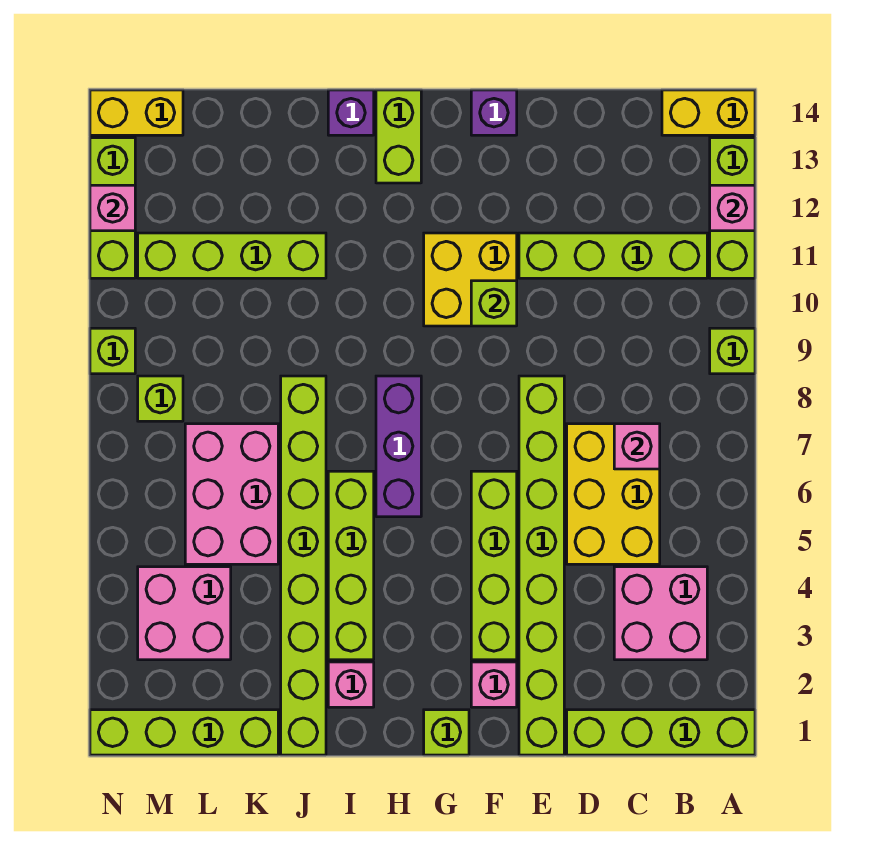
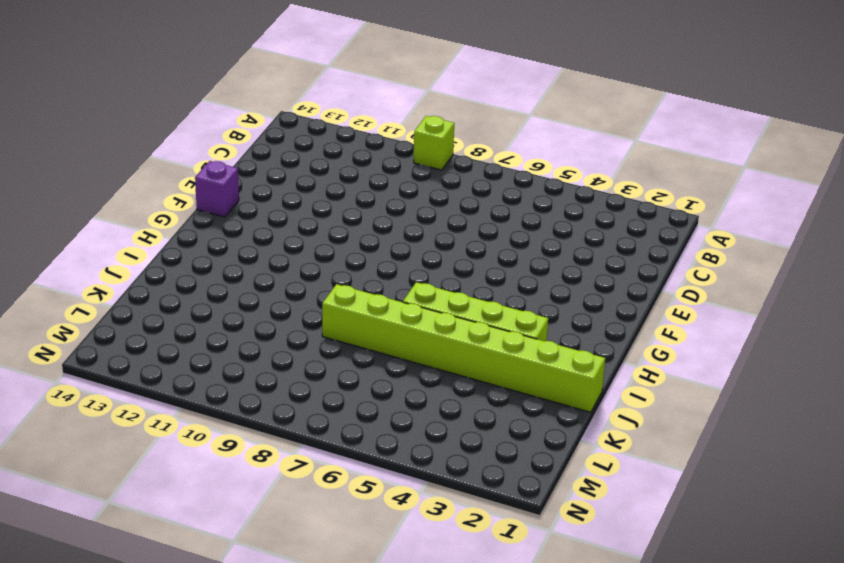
none -> lime brick A1:D1 level 1
none -> lime brick A11:A13 level 1
none -> yellow brick A14:B14 level 1
none -> pink brick B3:C4 level 1

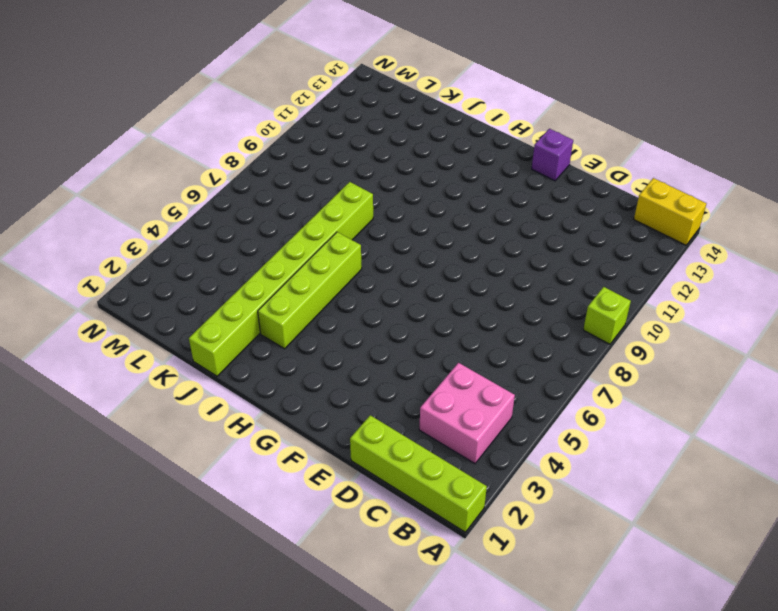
none -> lime brick A11:A13 level 1
none -> lime brick B11:E11 level 1
none -> yellow brick C5:D7 level 1
none -> lime brick E1:E8 level 1

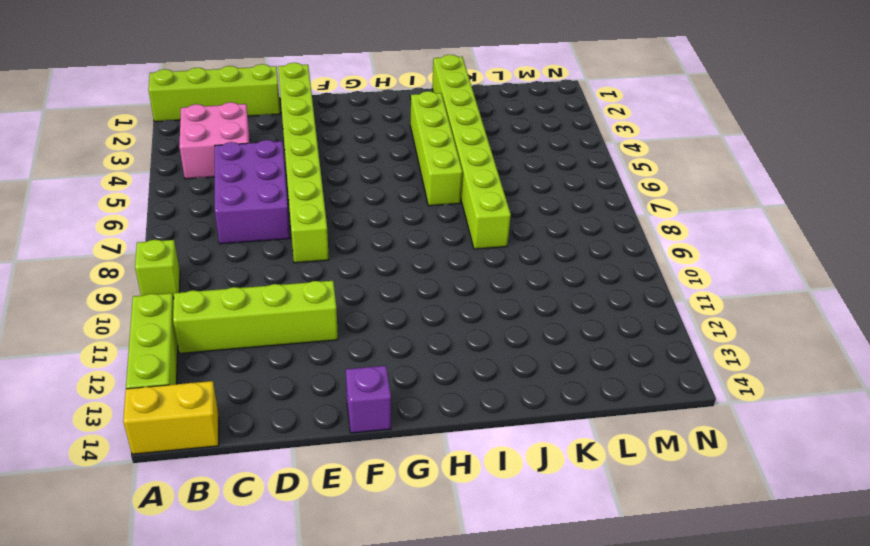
purple brick C5:D7 level 1 -> yellow brick C5:D7 level 1
none -> pink brick F2 level 1
none -> lime brick F3:F6 level 1
none -> yellow brick F10:G11 level 1
none -> lime brick G1 level 1

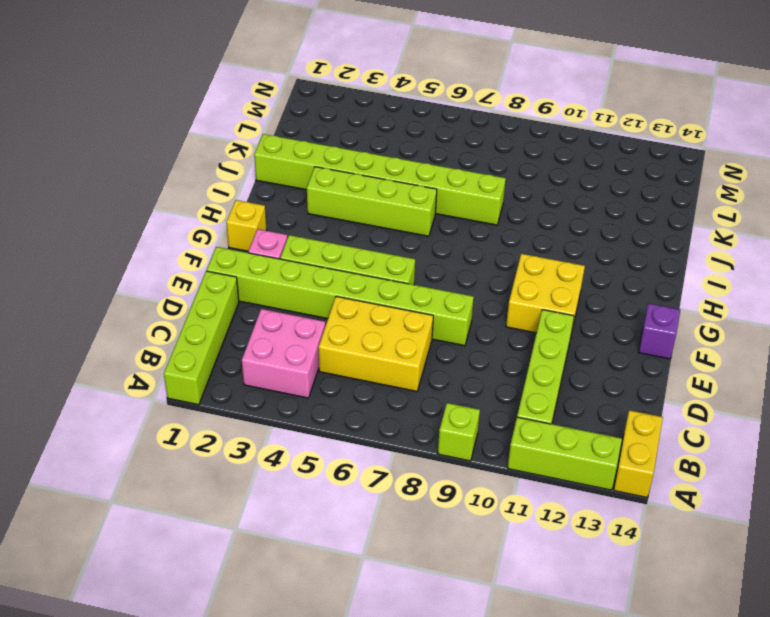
yellow brick G1 level 1 -> lime brick G1 level 1
none -> purple brick H6:H8 level 1
none -> lime brick H13:H14 level 1
none -> pink brick I2 level 1
none -> purple brick I14 level 1

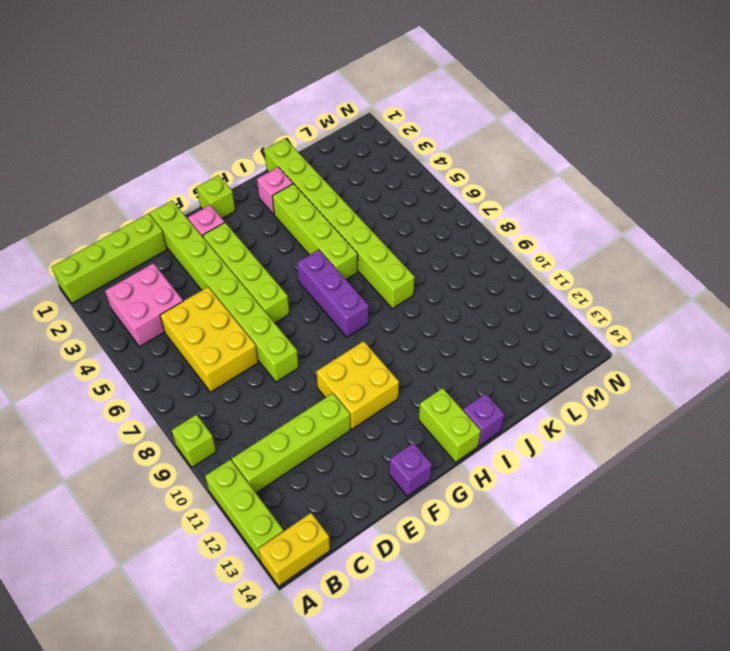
none -> lime brick J11:M11 level 1
none -> lime brick K1:N1 level 1
none -> pink brick K5:L7 level 1
none -> pink brick L3:M4 level 1

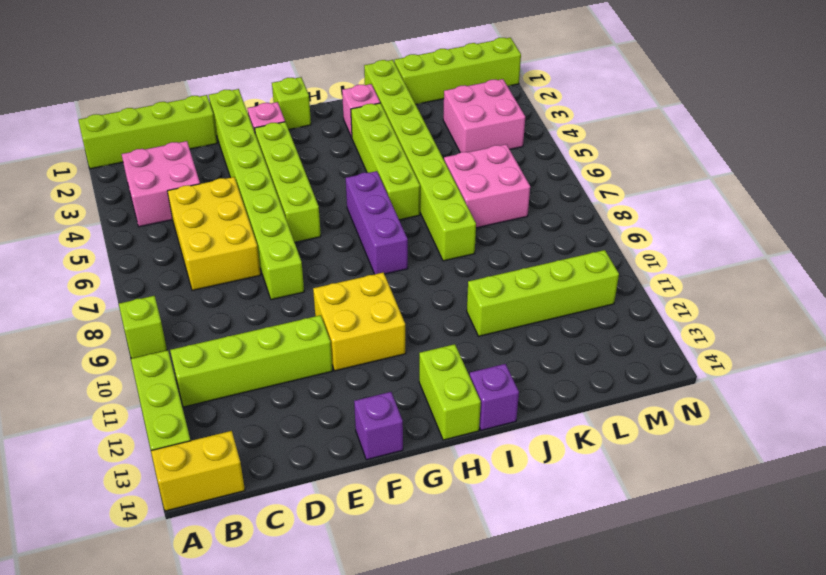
pink brick K6:L7 level 1 -> pink brick K5:L7 level 1
none -> lime brick M8 level 1
none -> yellow brick M14:N14 level 1
none -> lime brick N9 level 1
none -> lime brick N11:N13 level 1

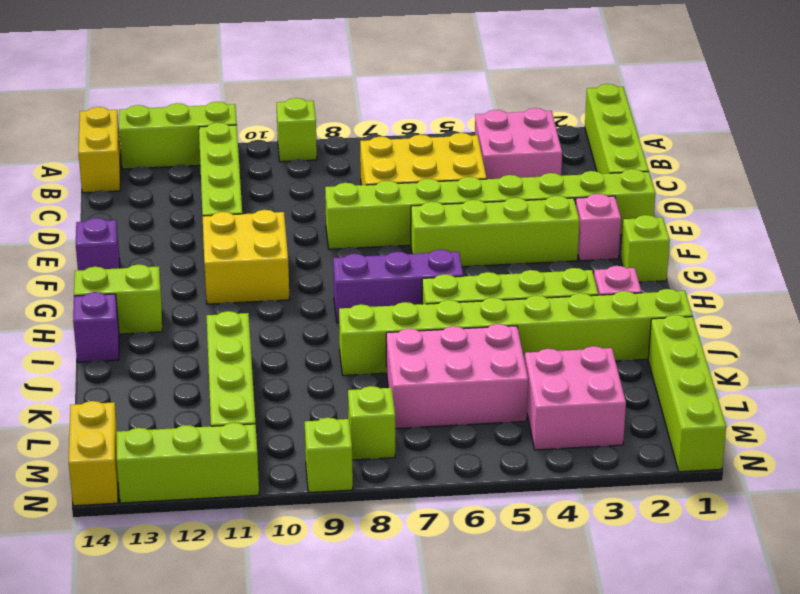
none -> pink brick A12 level 2
none -> pink brick C7 level 2
none -> lime brick F10 level 2
none -> pink brick N12 level 2

